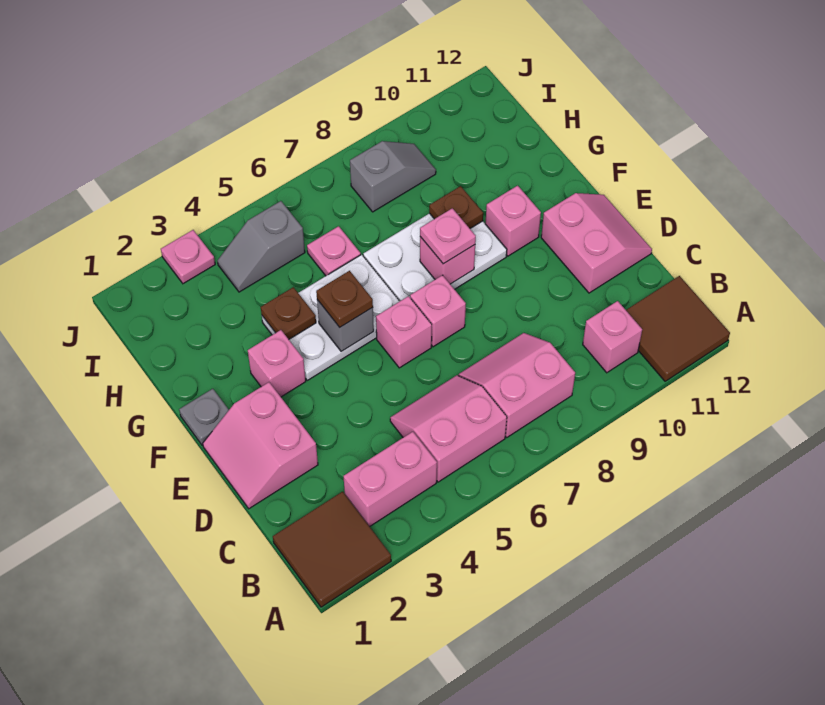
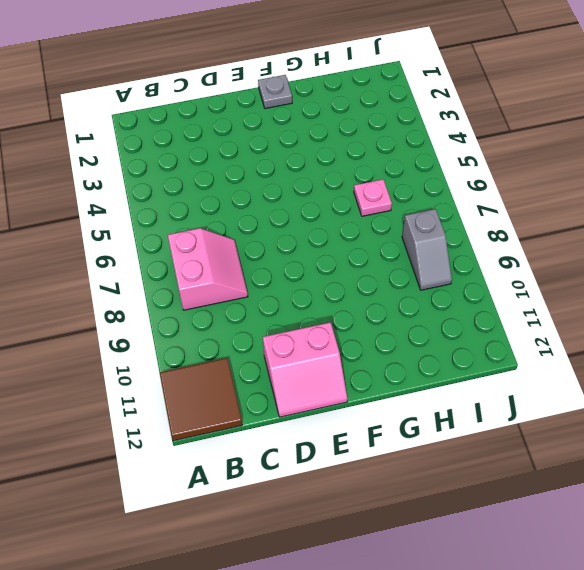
none -> brown tile A1:B2 level 1
none -> pink brick B3:B4 level 1
none -> pink slope B5:C6 level 1 top B

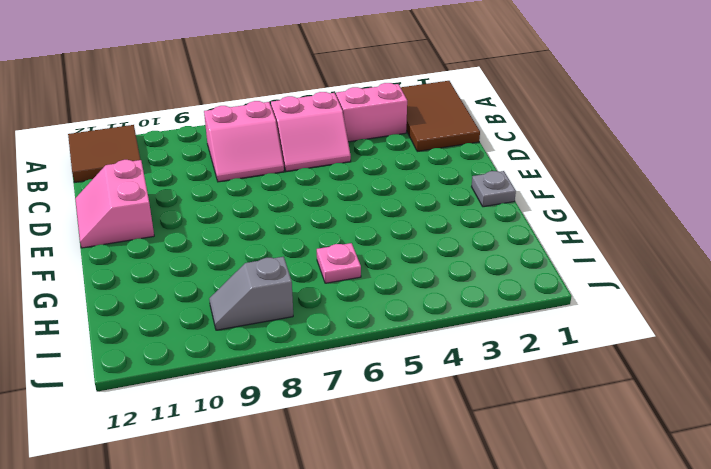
brown tile A1:C2 level 1 -> brown tile A1:B2 level 1
none -> pink brick B10 level 1
none -> pink slope D1:E2 level 1 top 2
none -> pink brick E6 level 1

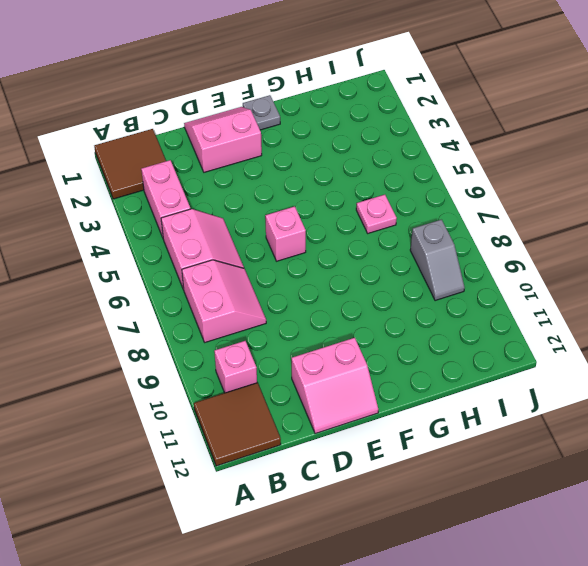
none -> pink brick E7 level 1
none -> pink brick F3 level 1
none -> white plate F4:G6 level 1

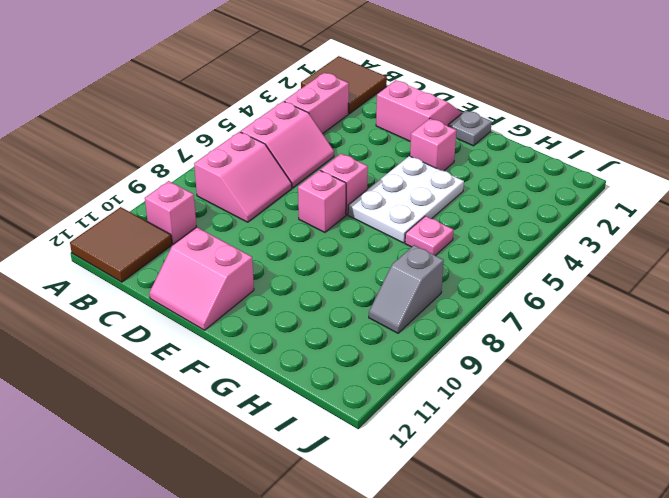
none -> white plate F7:G9 level 1
none -> pink brick F10 level 1
none -> grey slope I4:I5 level 1 top 5

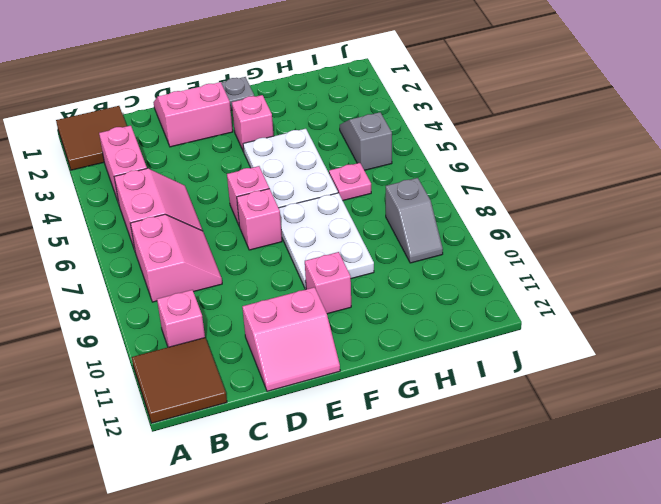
none -> pink plate J3 level 1
none -> grey brick F5 level 2
none -> pink brick F8 level 2

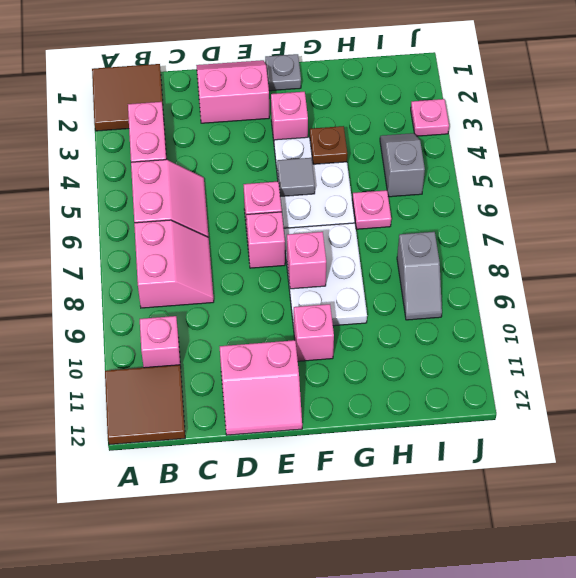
grey tile F5 level 2 -> grey brick F5 level 2
none -> brown plate G9 level 2
none -> brown plate F5 level 3
none -> pink plate F8 level 3

